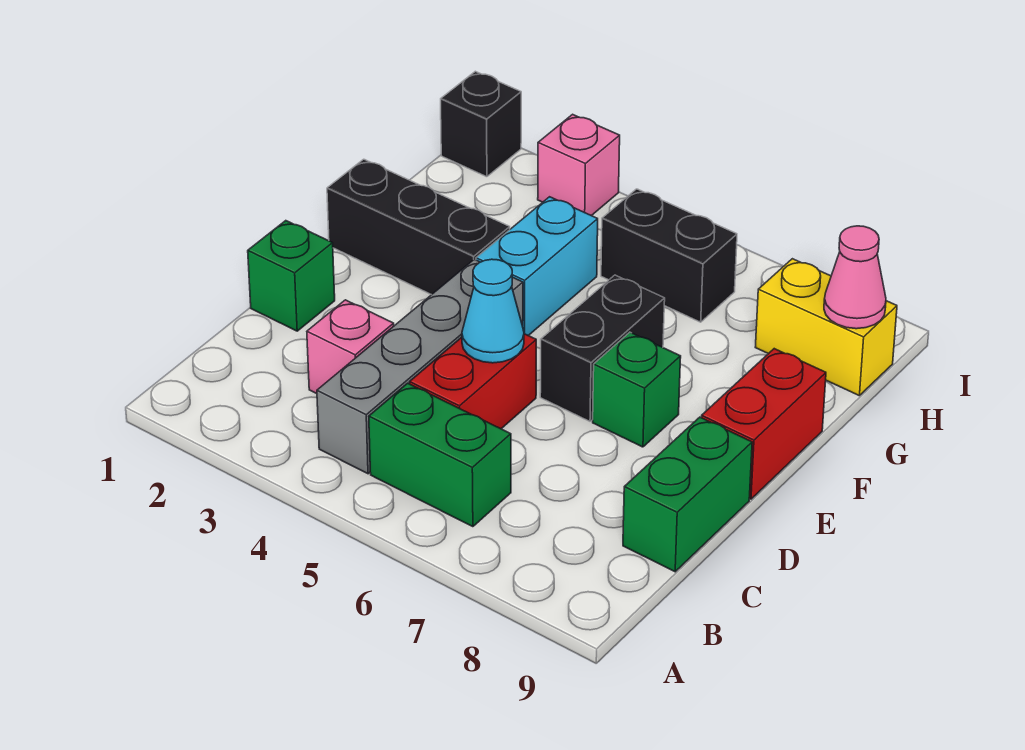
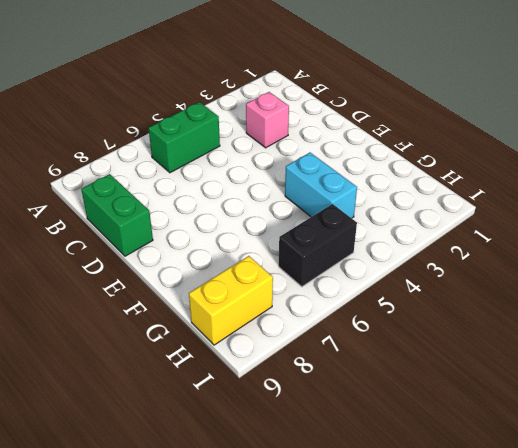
none -> grey brick B4:E4 level 1
none -> red brick C5:D5 level 1
none -> green brick D1 level 1

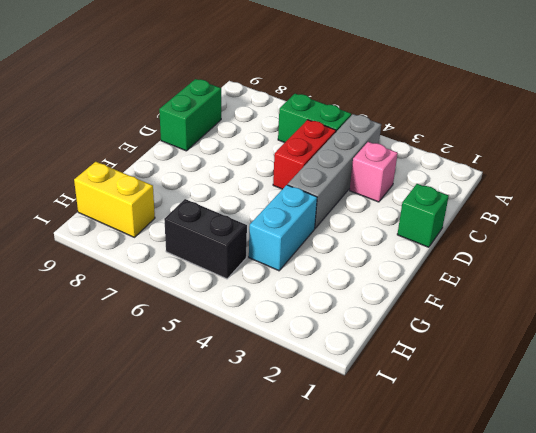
none -> black brick E6:F6 level 1
none -> green brick E7 level 1
none -> red brick E9:F9 level 1

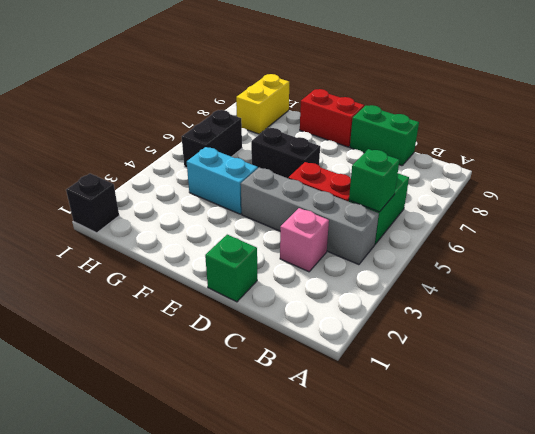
green brick B5 level 2 -> green brick E7 level 1
none -> black brick F1:F3 level 1
none -> pink brick I3 level 1
none -> cyan cone D5 level 2

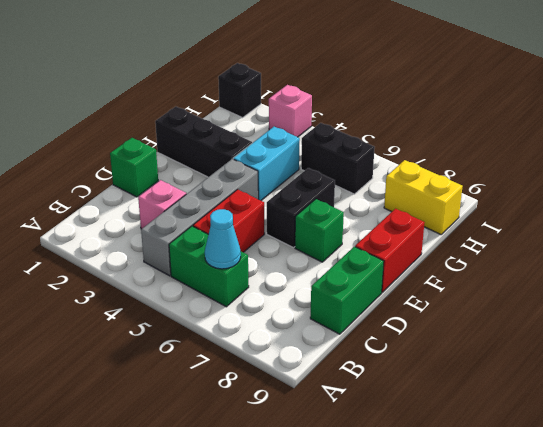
cyan cone B6 level 2 -> cyan cone D5 level 2
none -> pink cone H9 level 2

